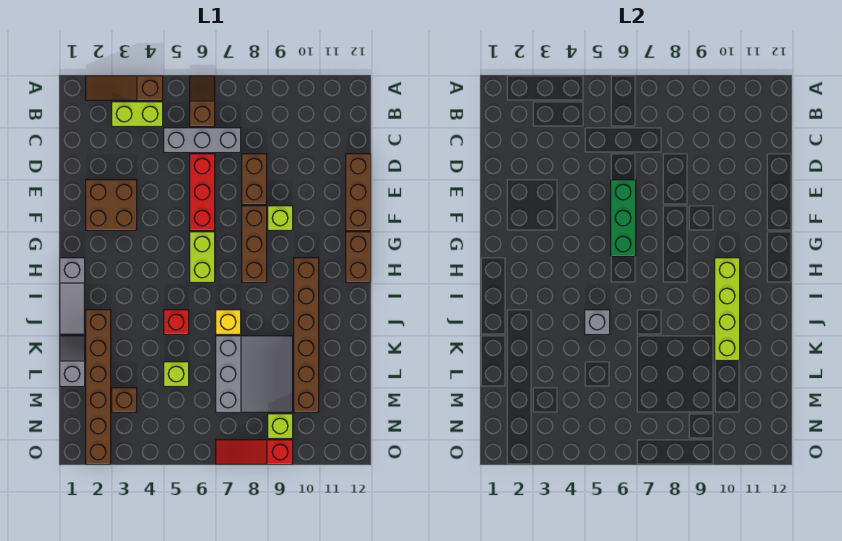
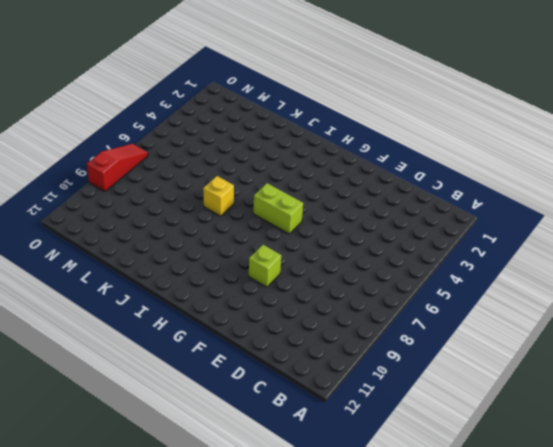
none -> brown slope A2:A4 level 1 top 4
none -> brown slope A6:B6 level 1 top B
none -> lime brick B3:B4 level 1

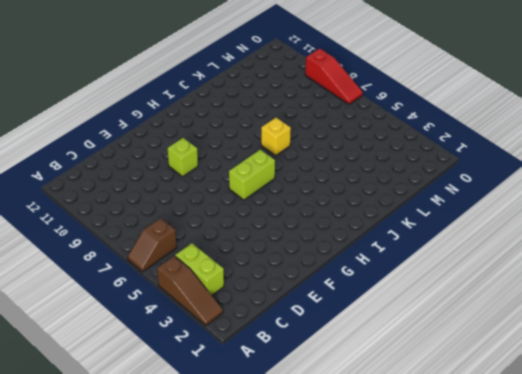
none -> grey brick C5:C7 level 1
none -> red brick D6:F6 level 1
none -> brown brick D8:E8 level 1

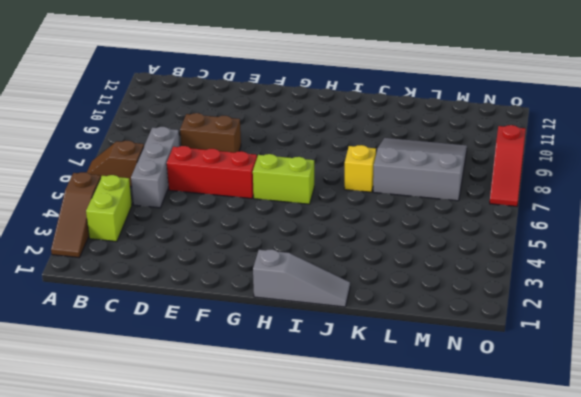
none -> brown brick D12:F12 level 1
none -> brown brick E2:F3 level 1
none -> brown brick F8:H8 level 1

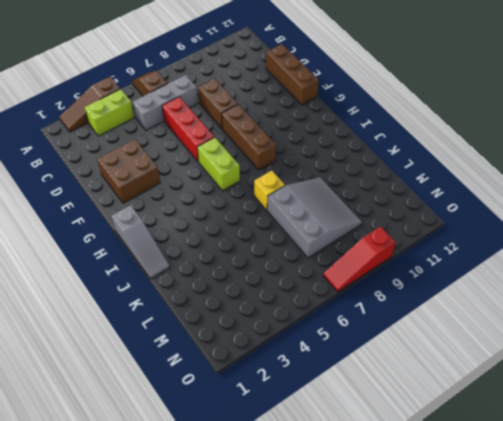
none -> lime brick F9 level 1
none -> brown brick G12:H12 level 1
none -> brown brick H10:M10 level 1

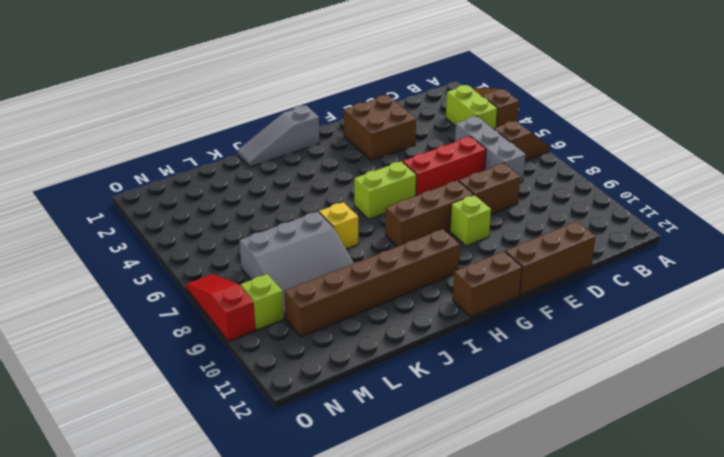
none -> brown brick J2:O2 level 1
none -> red brick J5 level 1
none -> grey slope K1:L1 level 1 top L

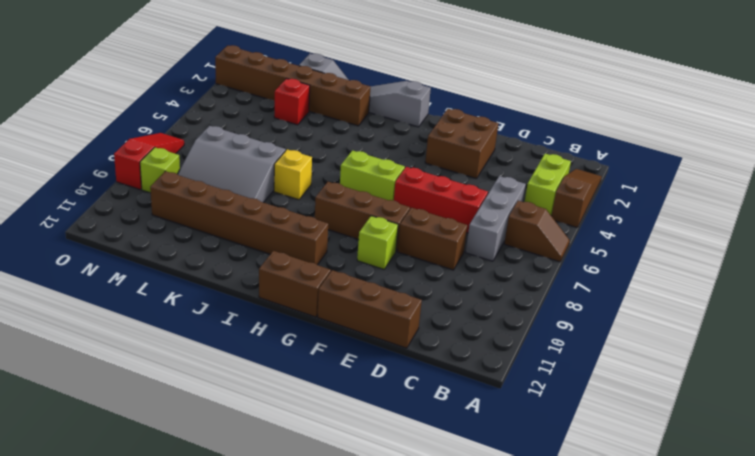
red brick L3 level 1 -> red brick J5 level 1
none -> lime brick L5 level 1
none -> brown brick M3 level 1
none -> green brick E6:G6 level 2

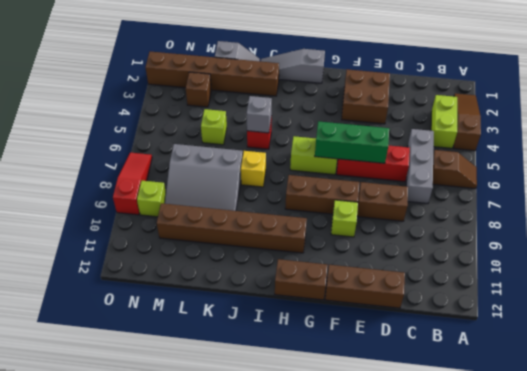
none -> lime brick H10:K10 level 2

